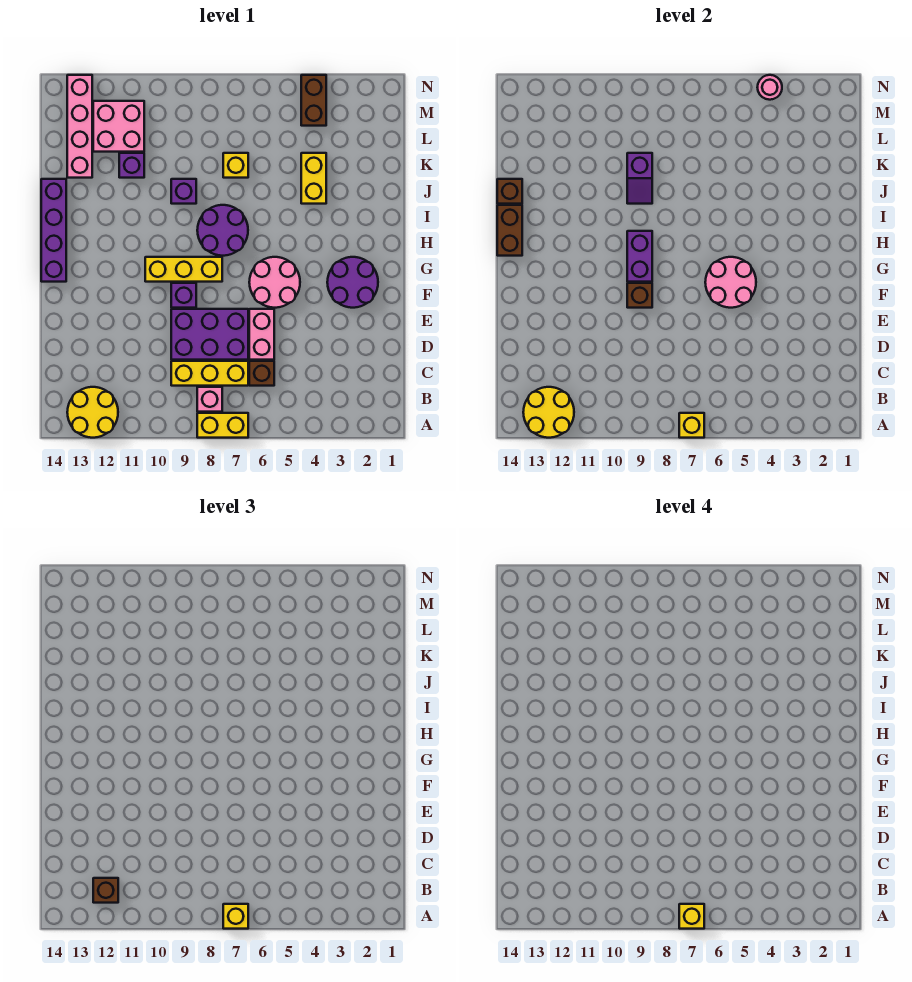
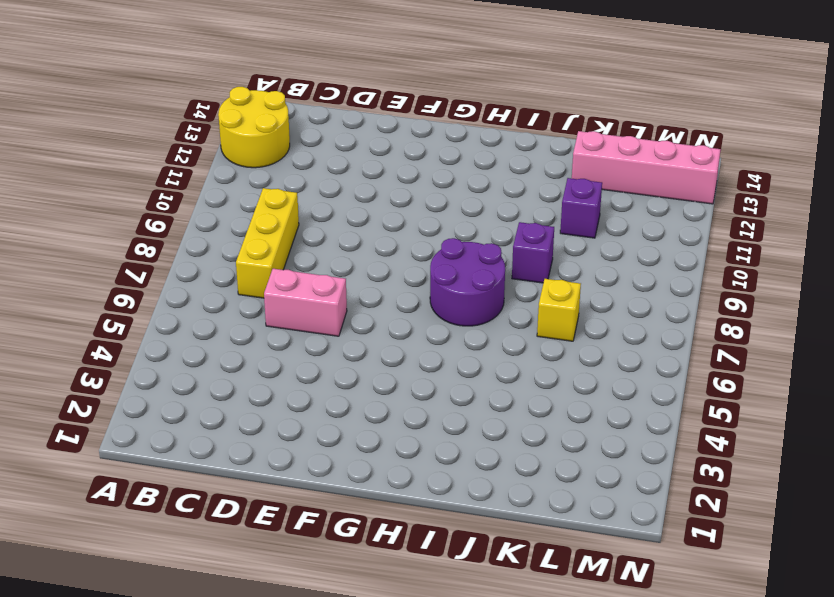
none -> yellow brick A7:A8 level 1
none -> pink brick B8 level 1
none -> brown brick C6 level 1
none -> purple brick D7:E9 level 1

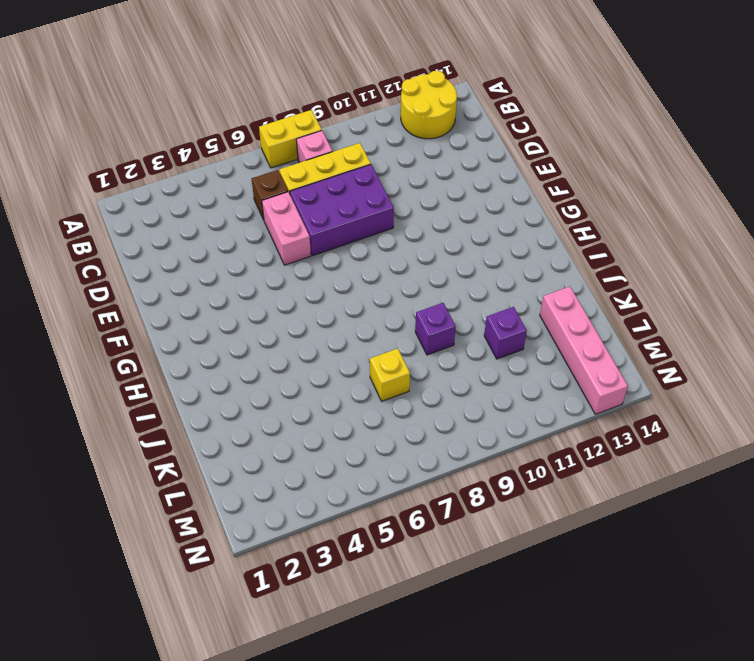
none -> purple round brick F2:G3 level 1
none -> pink round brick F5:G6 level 1
none -> purple brick F9 level 1
none -> yellow brick G8:G10 level 1

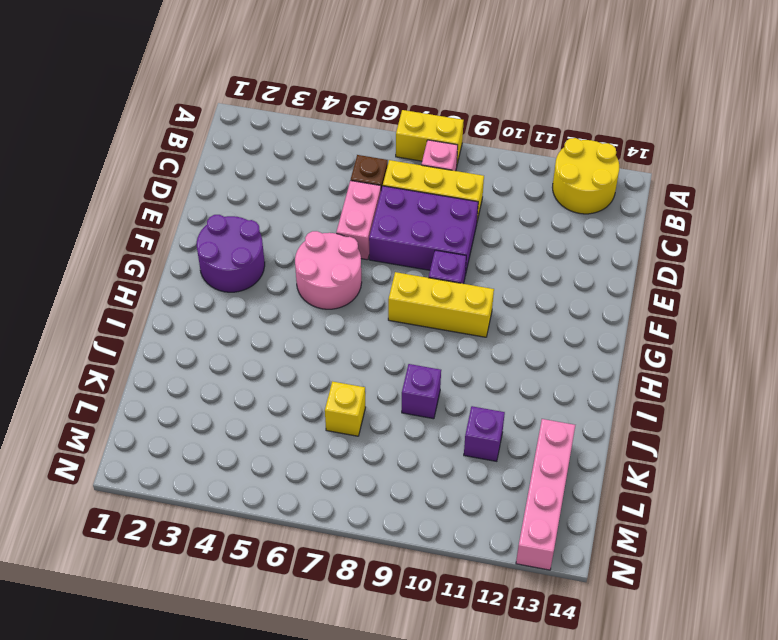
none -> purple brick G14:J14 level 1
none -> purple round brick H7:I8 level 1
none -> yellow brick J4:K4 level 1
none -> pink brick L11:M12 level 1

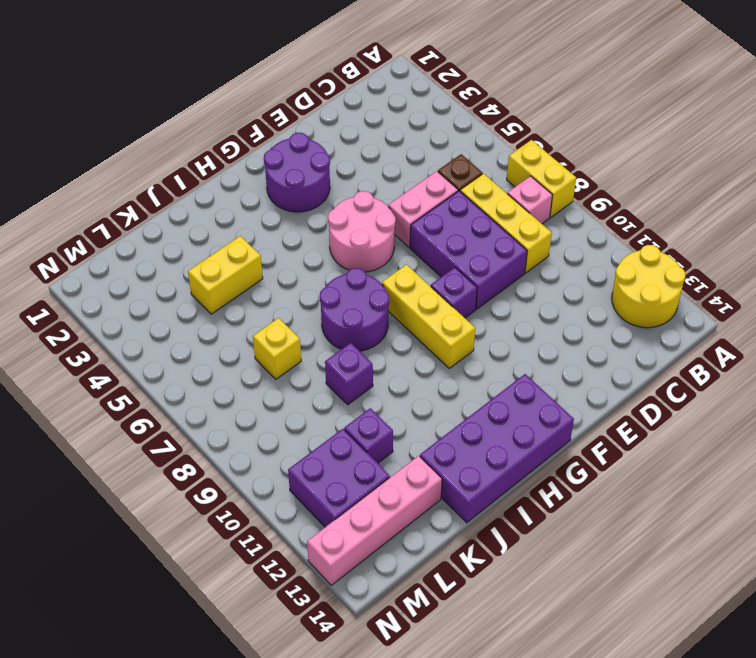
purple brick G13:J14 level 1 -> purple brick G14:J14 level 1
purple brick L11:M12 level 1 -> pink brick L11:M12 level 1
none -> brown brick M4:N4 level 1
none -> yellow brick A7 level 2
none -> yellow round brick A12:B13 level 2
none -> pink round brick F5:G6 level 2

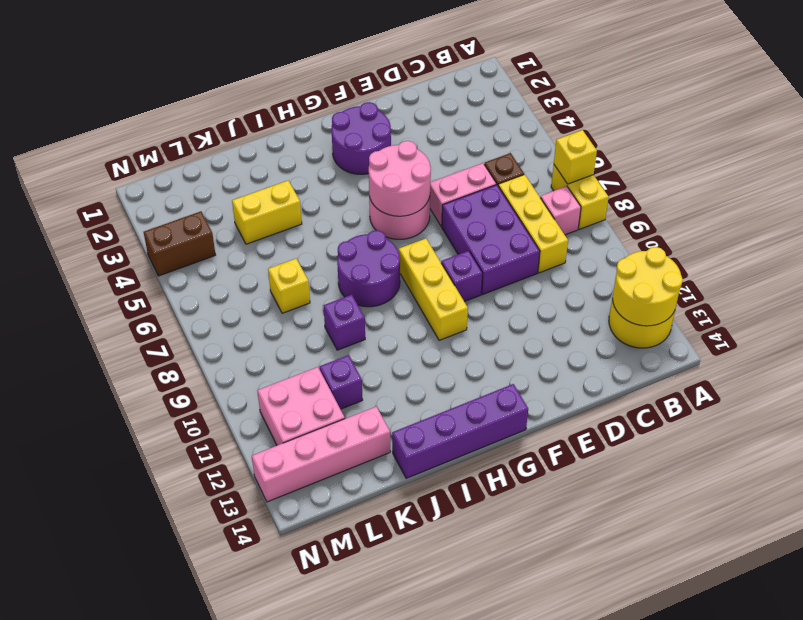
none -> brown brick F9 level 2
none -> purple brick G9:H9 level 2
none -> brown brick H14:I14 level 2
none -> purple slope J9:K9 level 2 top K

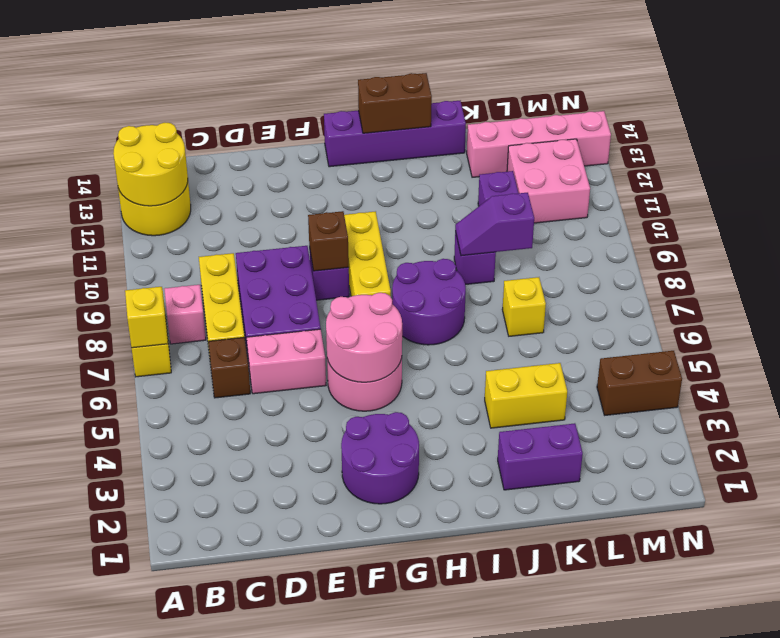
purple brick J2:K2 level 1 -> purple brick G9:H9 level 2
none -> brown brick J14 level 2
none -> pink round brick N4 level 2
none -> yellow brick A7 level 3
none -> brown brick B12 level 3

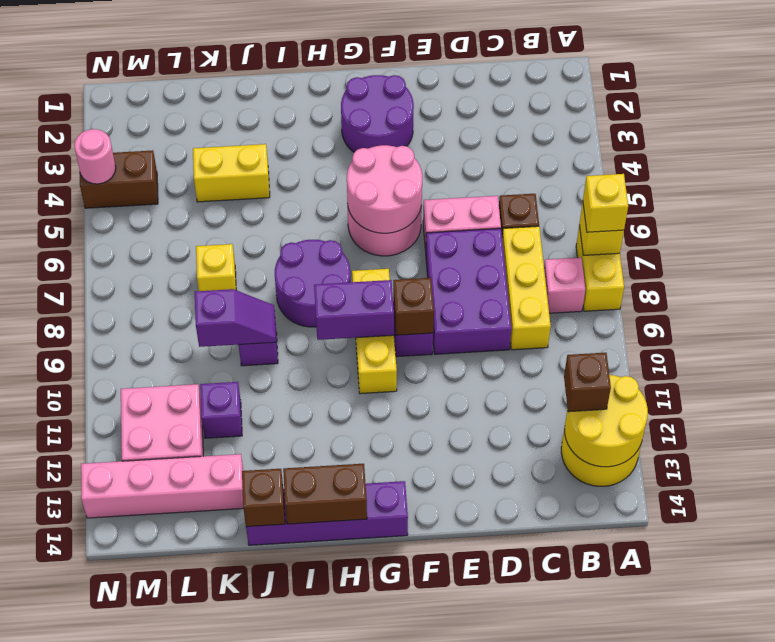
none -> yellow brick A7 level 4

